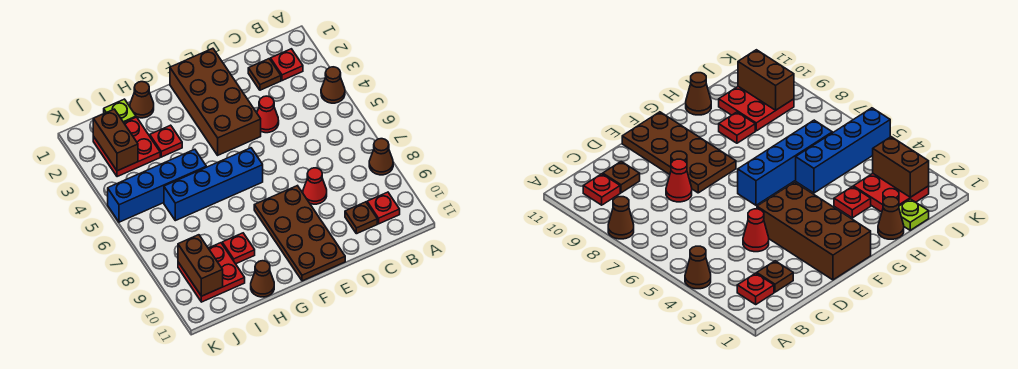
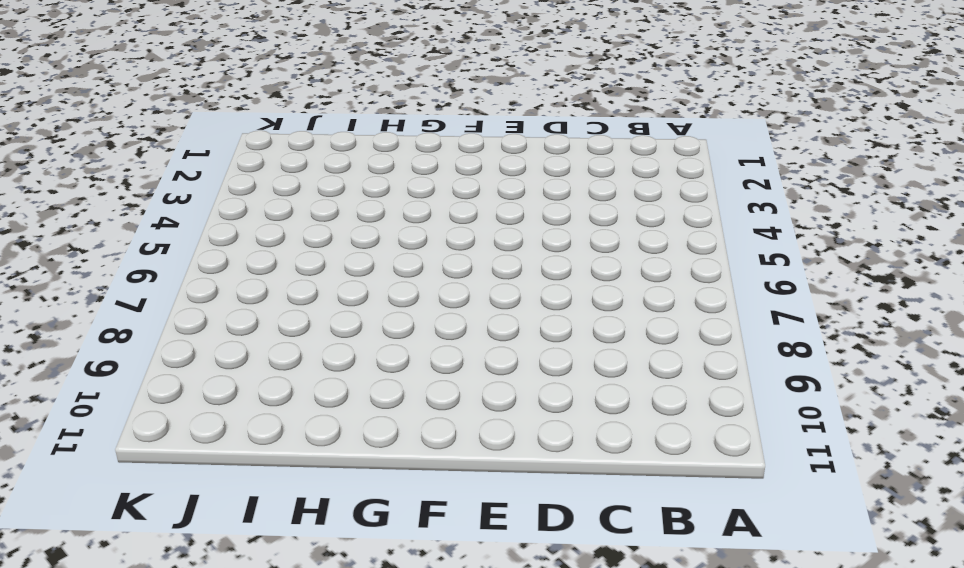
none -> brown cone A4 level 1
none -> brown cone A8 level 1
none -> red plate B2 level 1

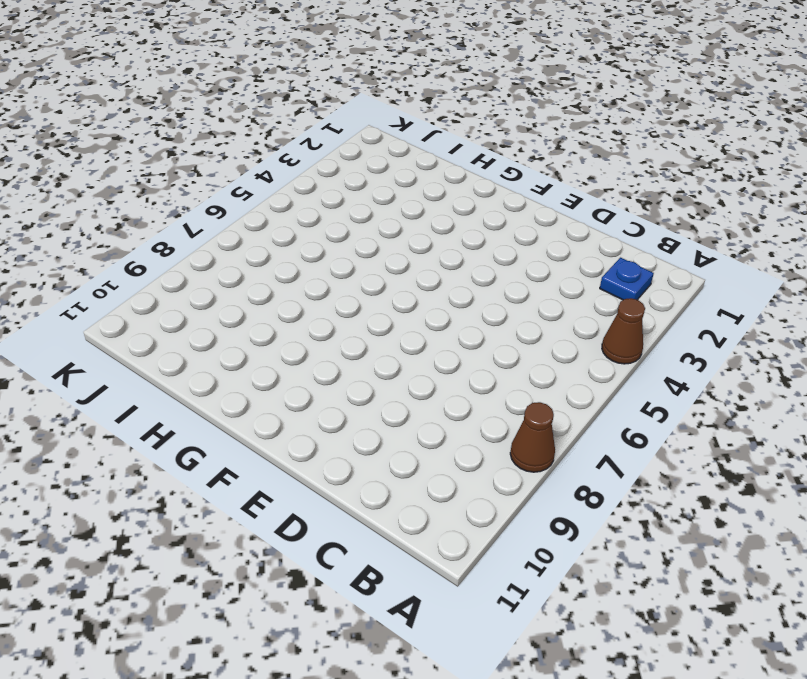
blue plate B2 level 1 -> red plate B2 level 1
none -> red plate B10 level 1
none -> brown plate C2 level 1
none -> brown plate C10 level 1

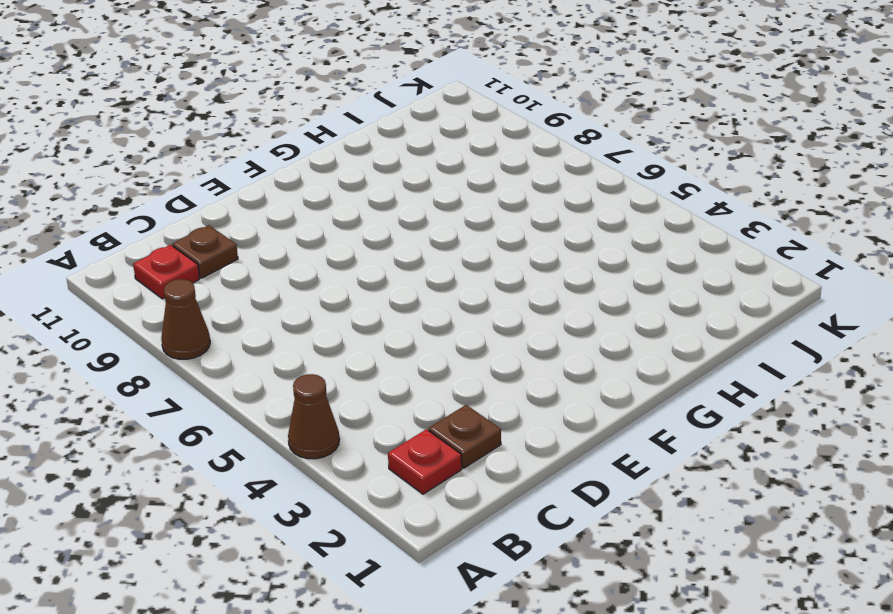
none -> red cone D4 level 1
none -> red cone D8 level 1
none -> brown brick E1:F4 level 1

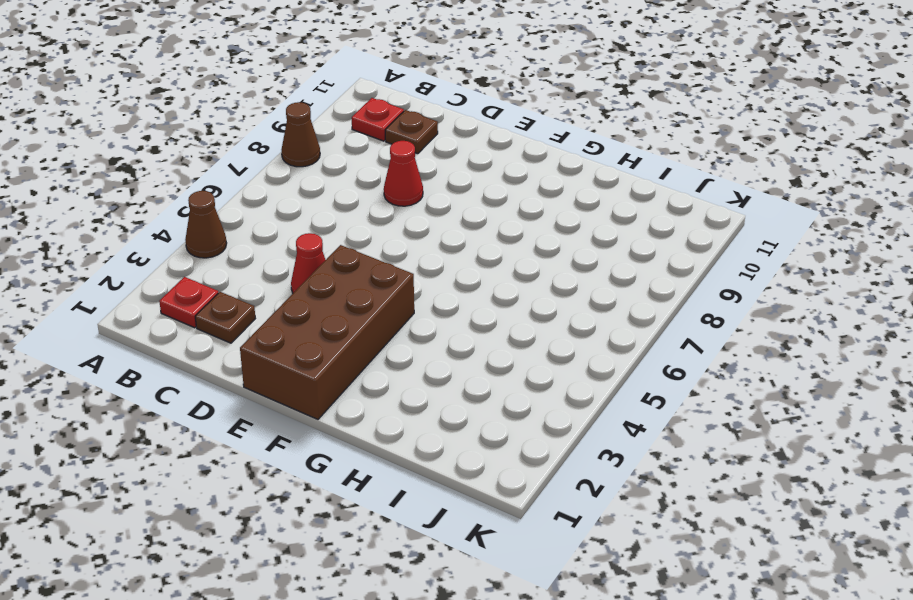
none -> brown plate E8:F11 level 1
none -> blue brick F6:I6 level 1
none -> brown cone H1 level 1

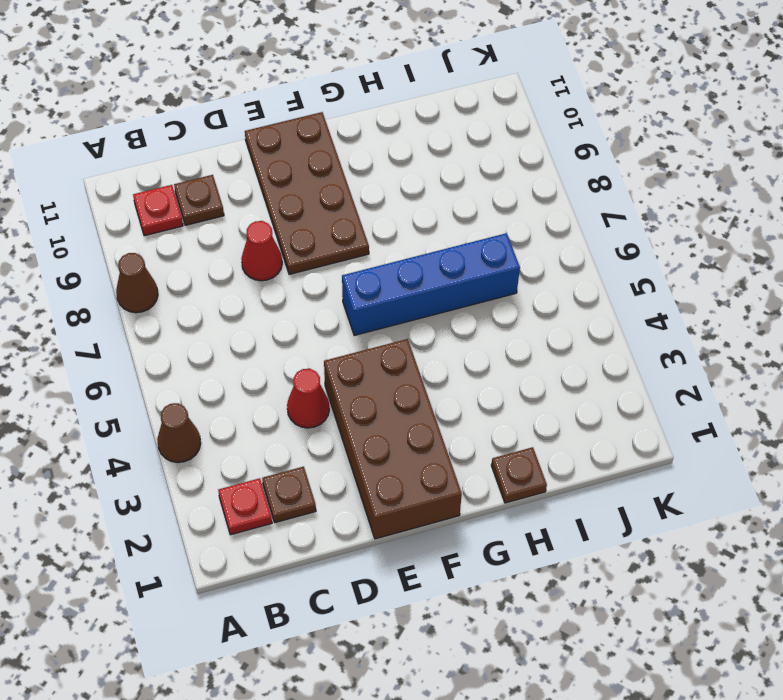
brown plate H1 level 1 -> brown cone H1 level 1
none -> red plate H3 level 1
none -> blue brick H5:K5 level 1
none -> red plate H9 level 1

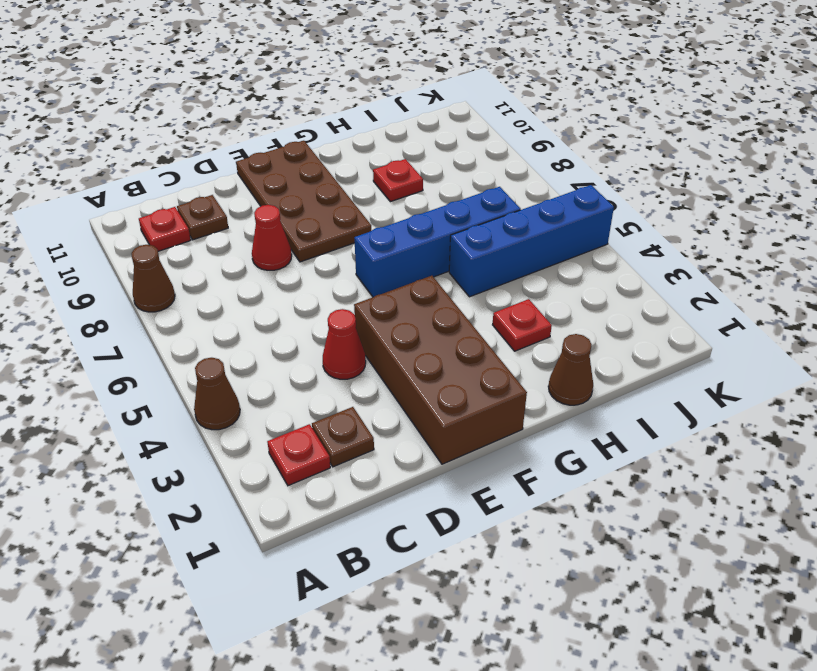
none -> brown cone H11 level 1
none -> lime plate I1 level 1
none -> red plate I2:J3 level 1

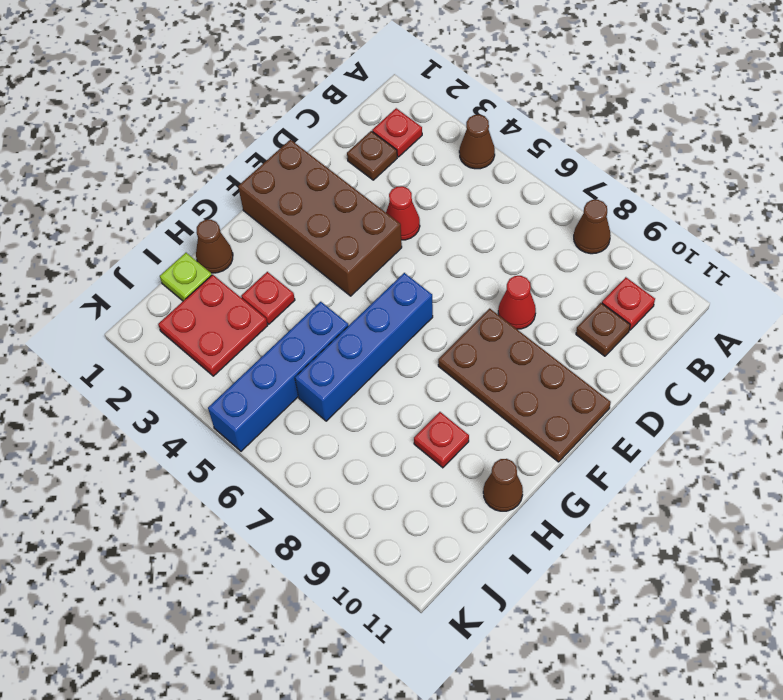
none -> red plate I9:J10 level 1
none -> brown brick J2:J3 level 2
none -> brown brick J9:J10 level 2

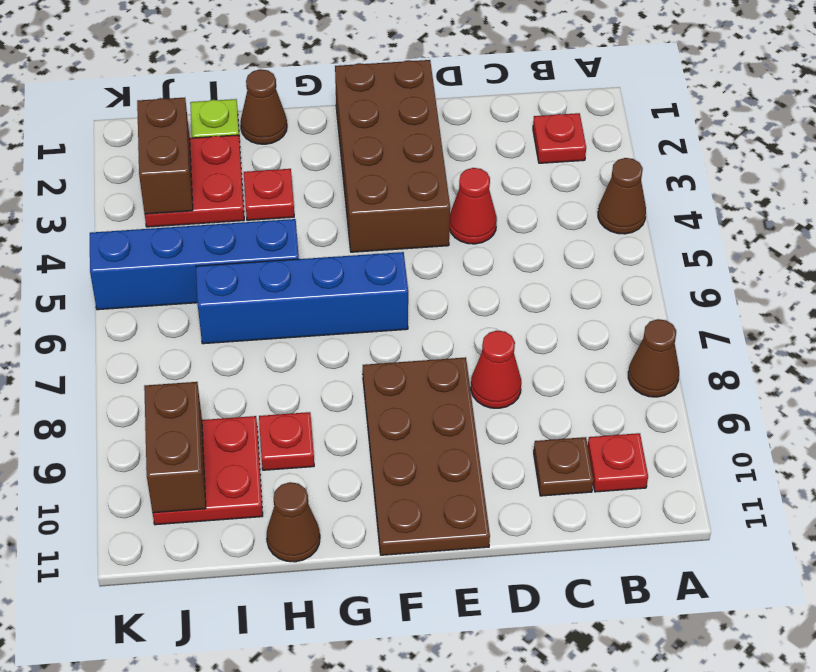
none -> brown plate C2 level 1

